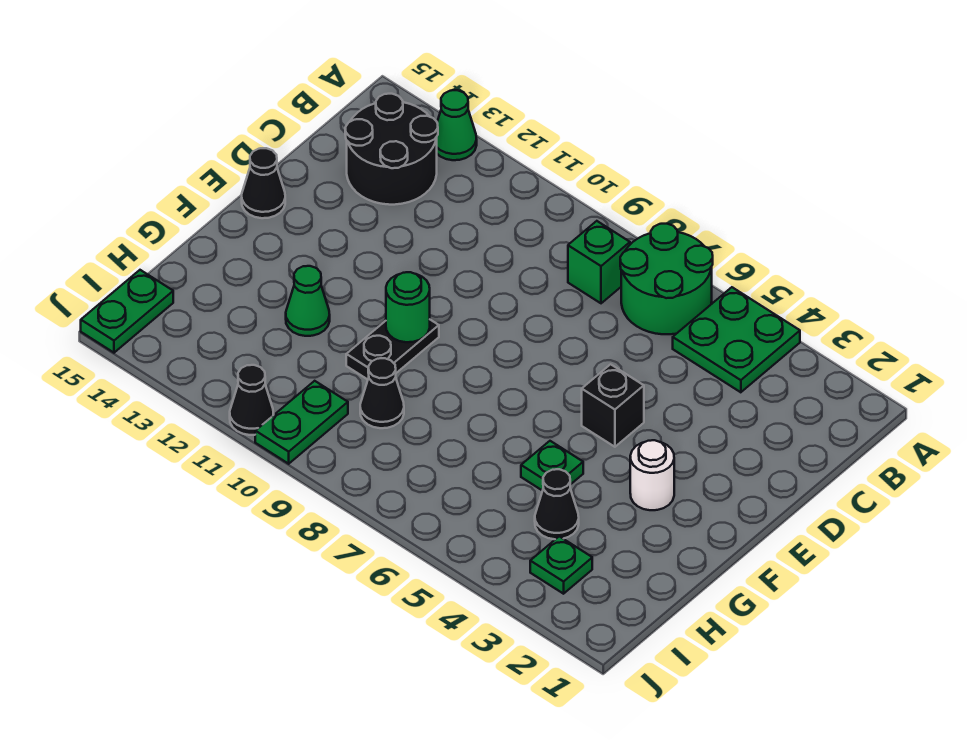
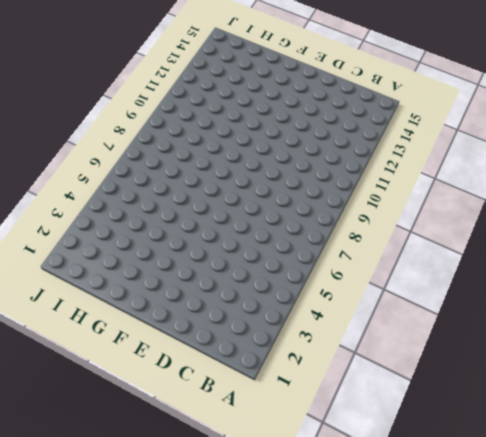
none -> green plate A4:B5 level 1
none -> green round brick A6:B7 level 1
none -> green cone A13 level 1

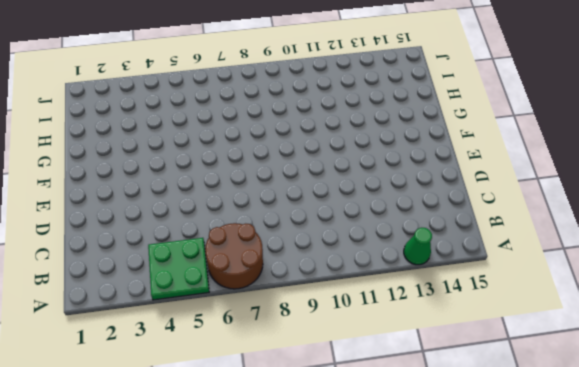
brown round brick A6:B7 level 1 -> green round brick A6:B7 level 1
none -> green brick B8 level 1
none -> black round brick B13:C14 level 1
none -> black brick E5 level 1

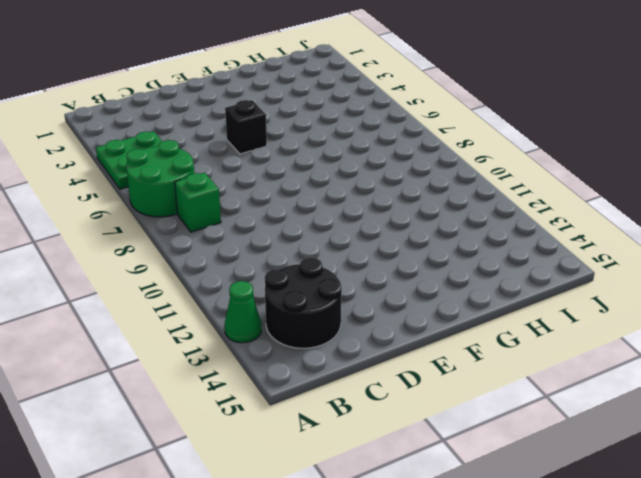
none -> black cone E15 level 1
none -> white round brick F3 level 1
none -> black plate F10:G10 level 1

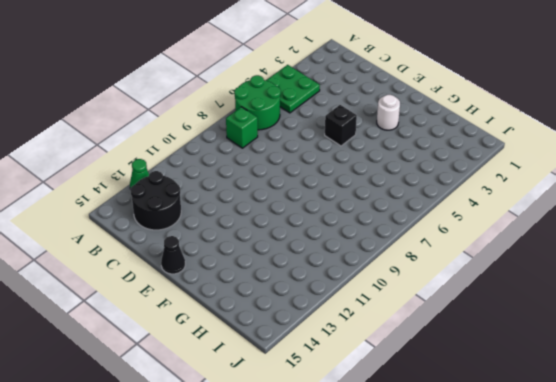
none -> black plate F10:G10 level 1
none -> green plate G5 level 1
none -> green cone G12 level 1

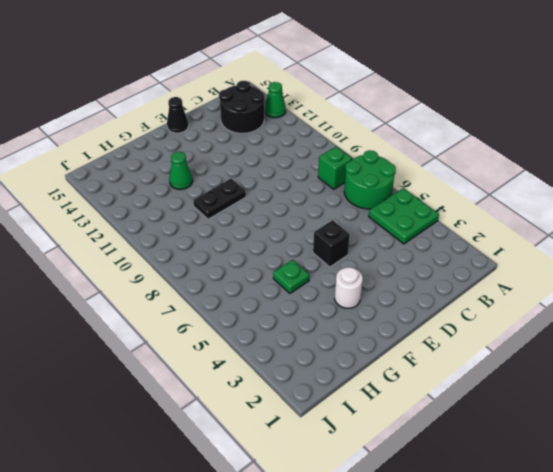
none -> black cone H4 level 1
none -> black cone H9 level 1
none -> green plate I3 level 1

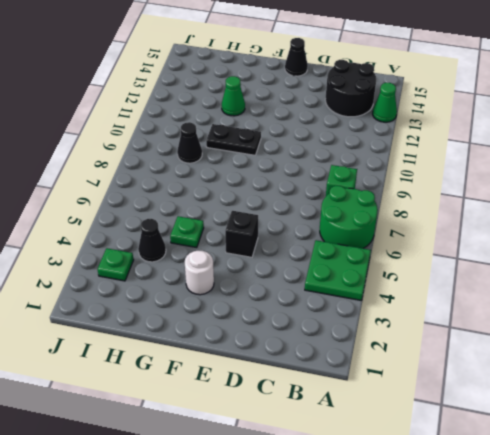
none -> green plate I10:J10 level 1
none -> green plate I15:J15 level 1
none -> black cone J11 level 1

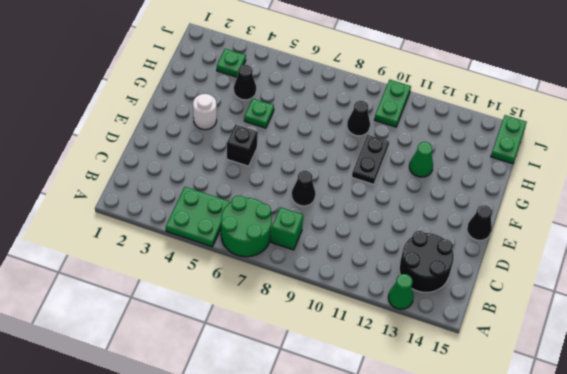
black cone D8 level 1 -> black cone J11 level 1
none -> green round brick F10 level 2

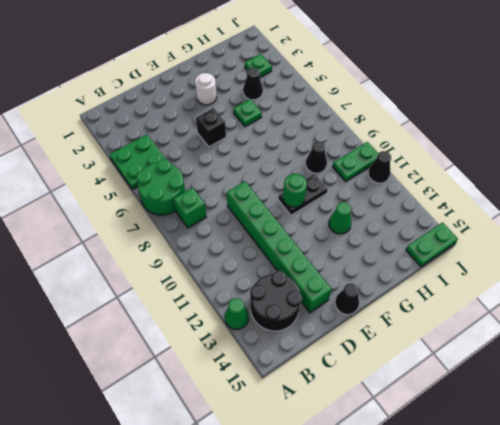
green brick D9:D14 level 1 -> none

